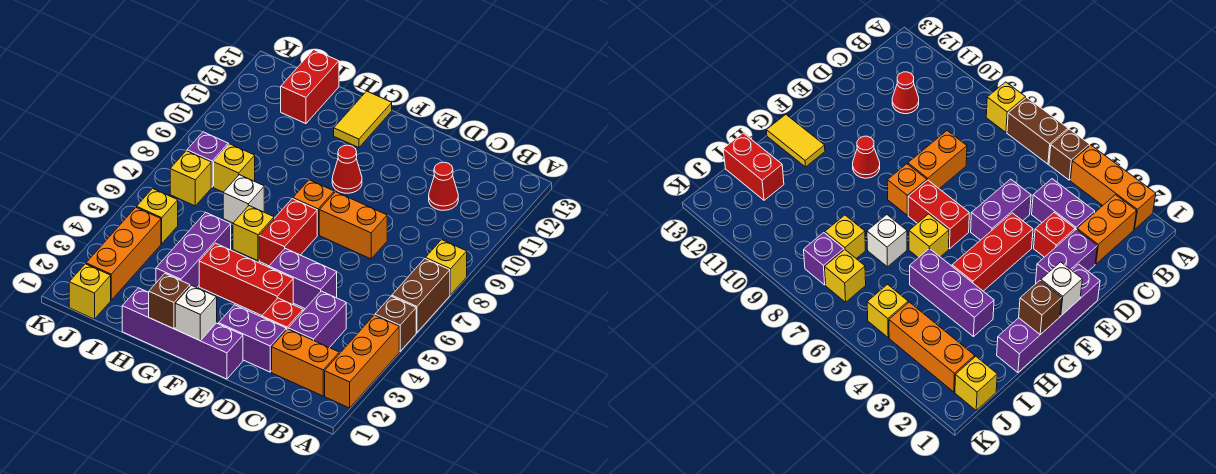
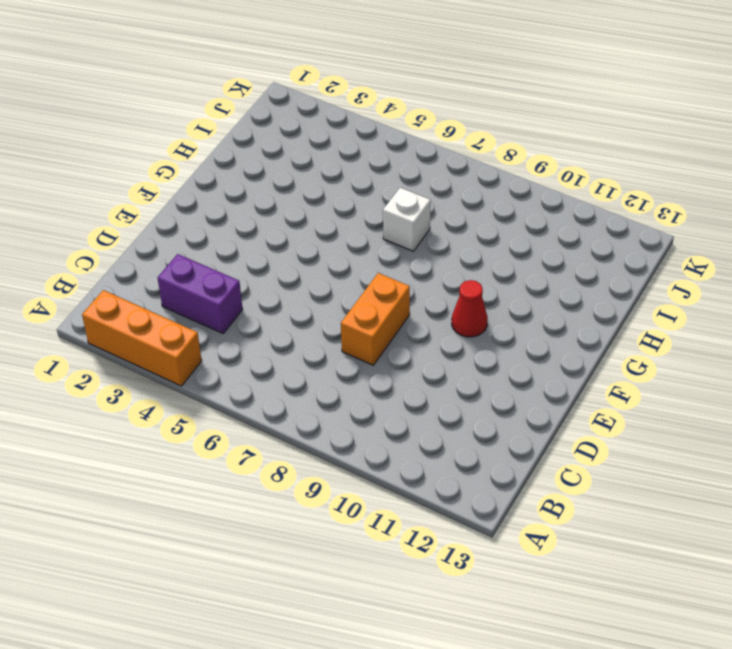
none -> brown brick A5 level 1
none -> brown brick A6:A7 level 1
none -> yellow brick A8 level 1

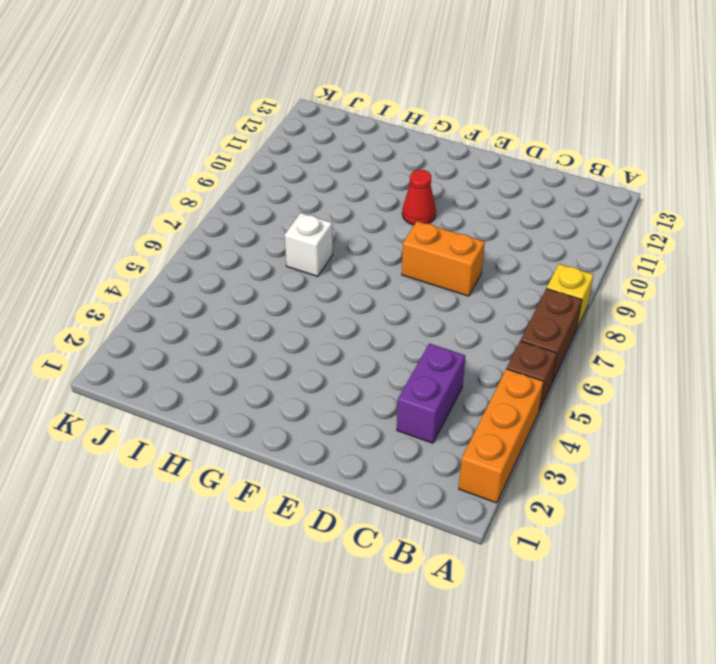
none -> orange brick B2:C2 level 1
none -> red cone C11 level 1
none -> purple brick D2:E2 level 1

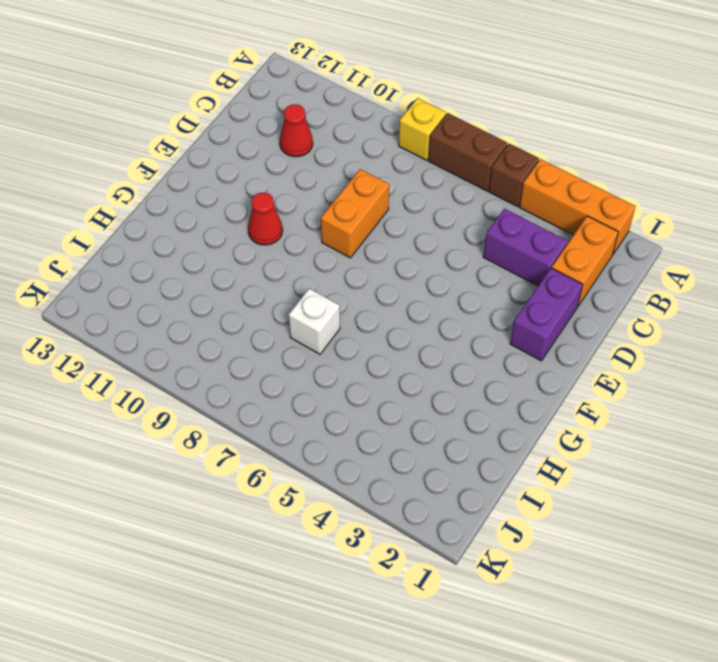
none -> red brick D3 level 1
none -> purple brick D5:E5 level 1
none -> purple brick E1:H1 level 1

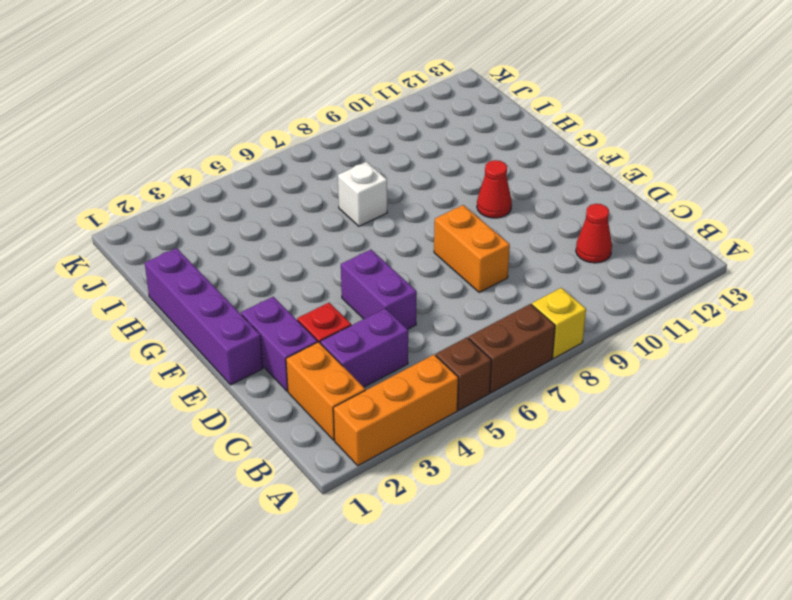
none -> red brick E4:G4 level 1
none -> red brick F6:F7 level 1
none -> orange brick F8 level 1

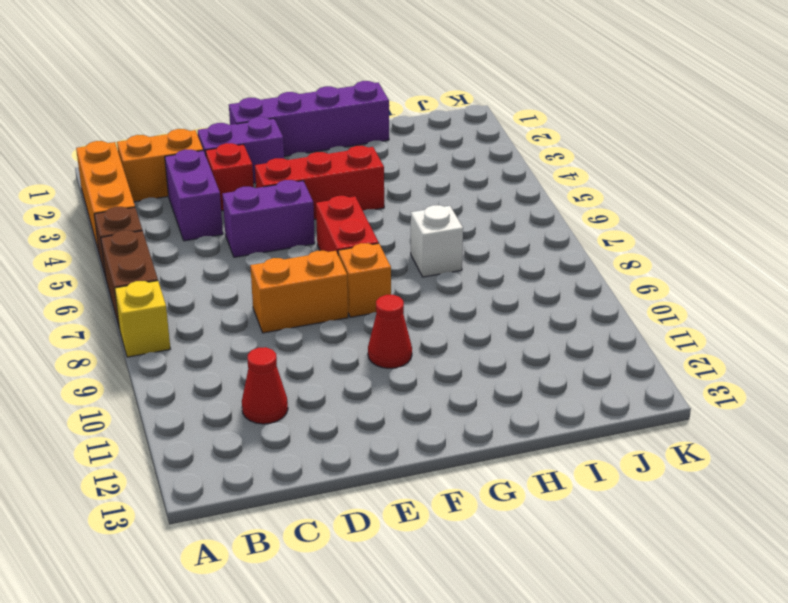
none -> yellow brick G6 level 1
none -> yellow tile G12:G13 level 1
none -> purple brick H3:H5 level 1

